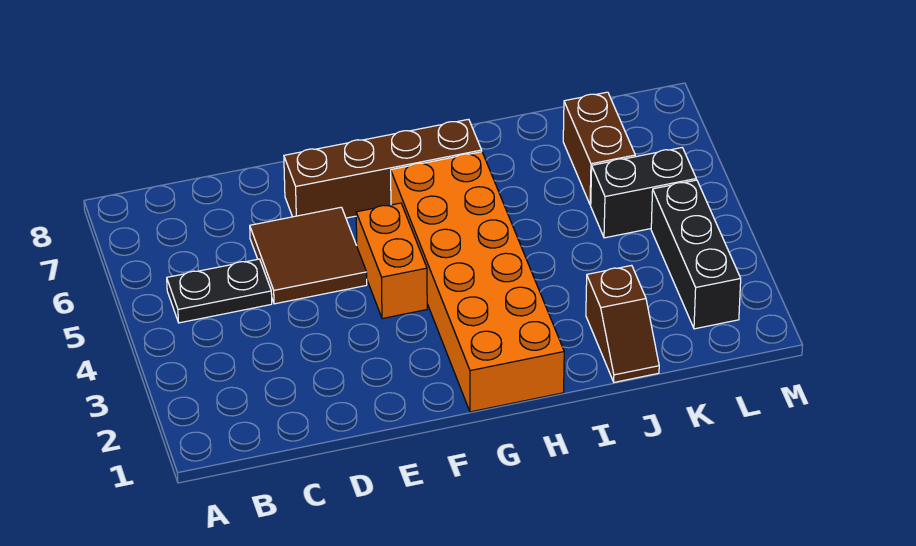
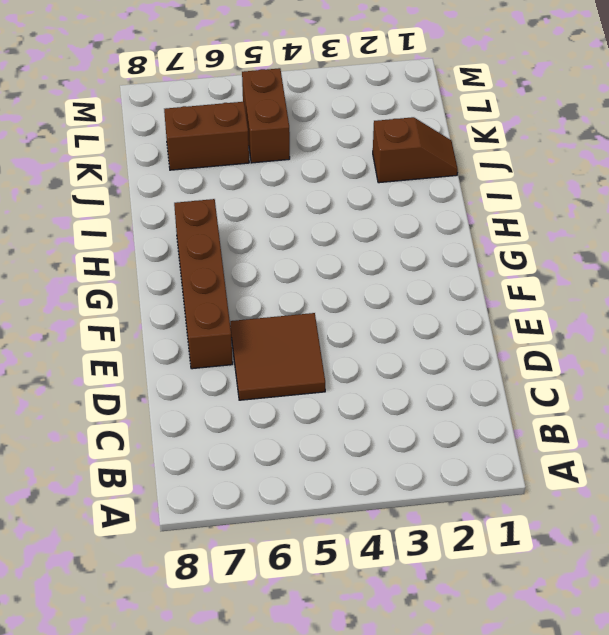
brown brick K5:L5 level 1 -> black brick K5:L5 level 1
none -> black plate B5:C5 level 1
none -> orange brick F4:F5 level 1

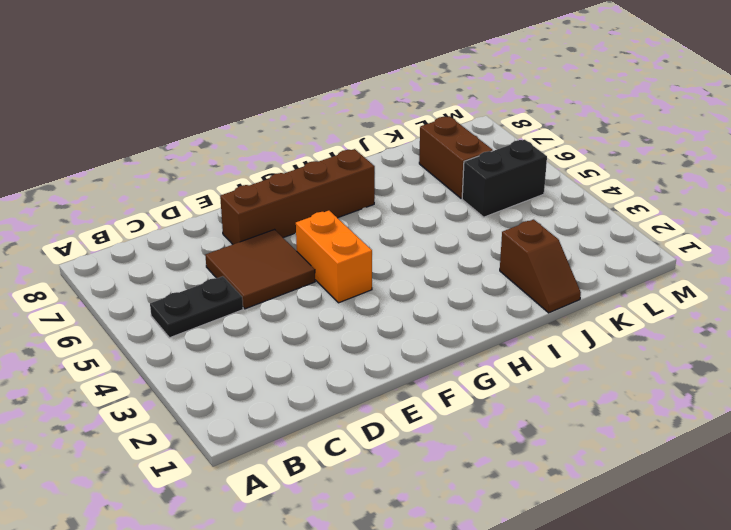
none -> orange brick G1:H6 level 1
none -> black brick L2:L4 level 1

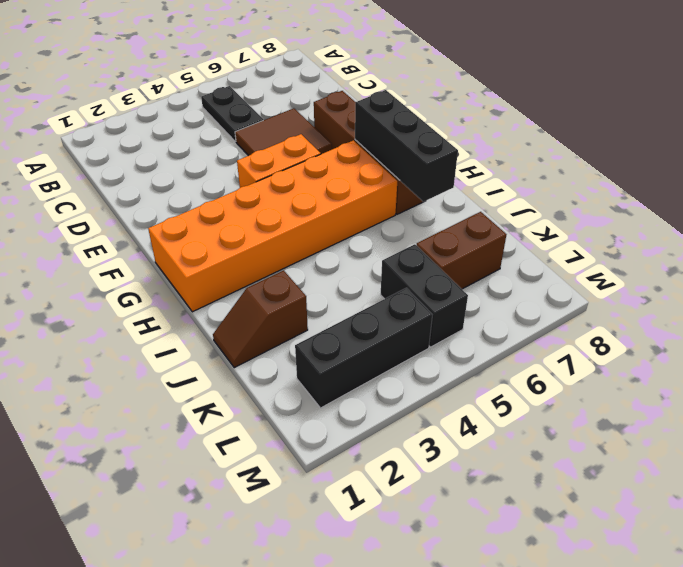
black brick G7:I7 level 2 -> none

